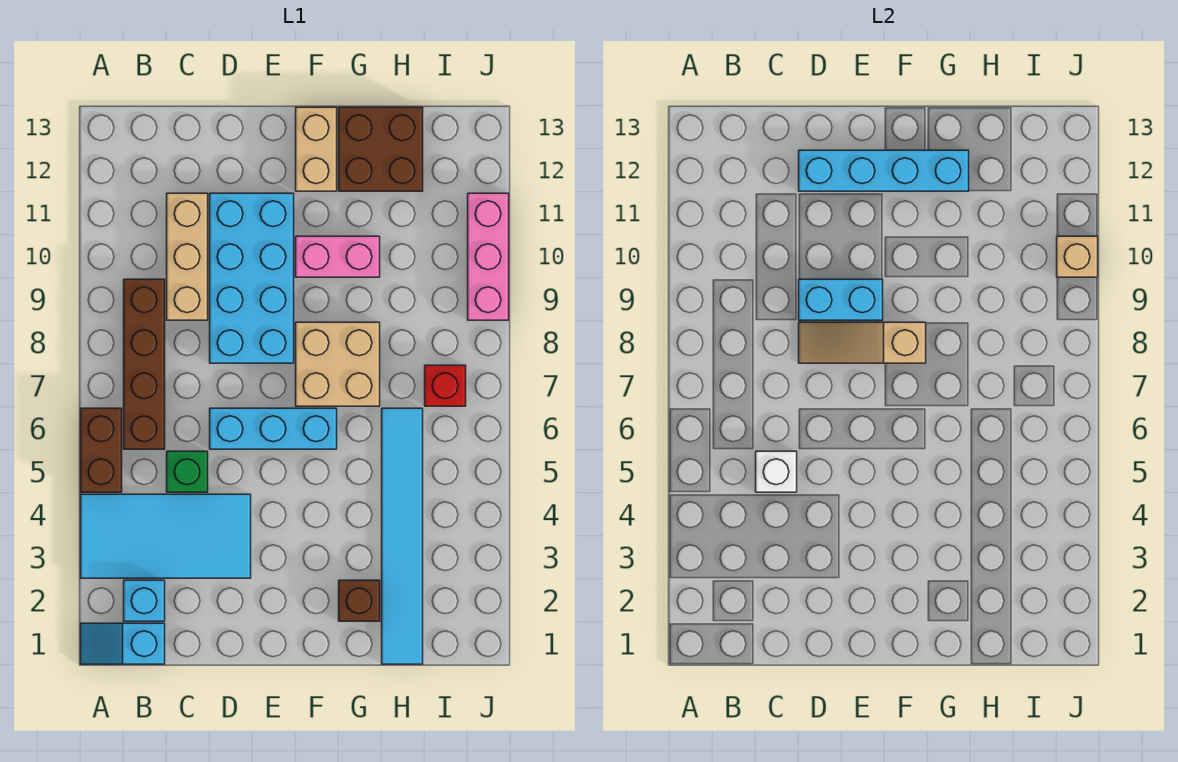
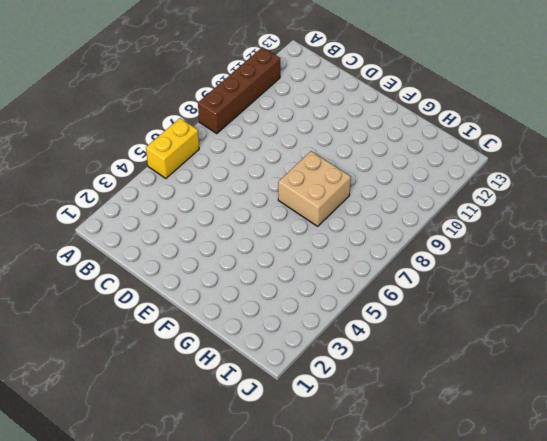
yellow brick A5:A6 level 1 -> brown brick A5:A6 level 1
brown brick A8:A11 level 1 -> brown brick B6:B9 level 1
none -> cyan slope A1:B1 level 1 top B
none -> cyan tile A3:D4 level 1
none -> cyan brick B2 level 1

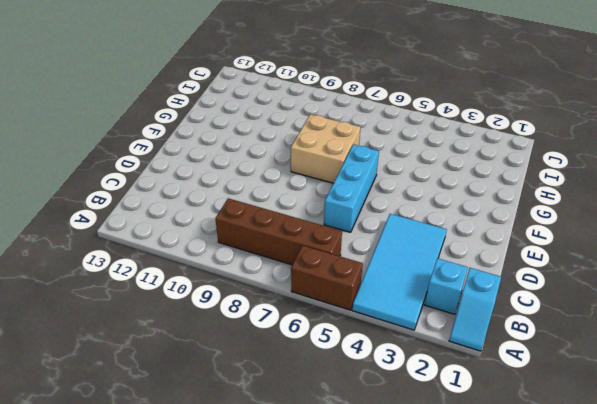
none -> green brick C5 level 1
none -> tan brick C9:C11 level 1
none -> cyan brick D8:E11 level 1

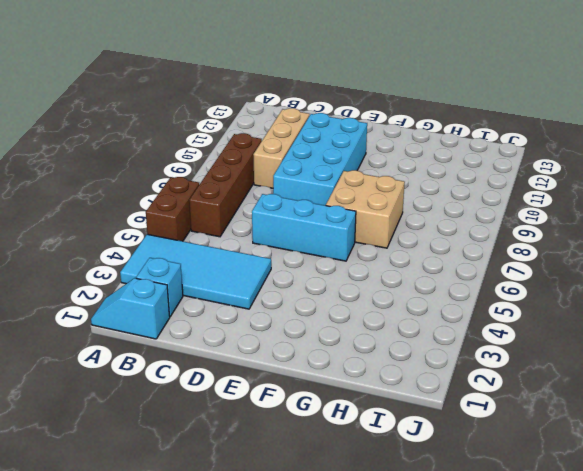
none -> green brick C5 level 1
none -> pink brick F10:G10 level 1
none -> tan brick F12:F13 level 1

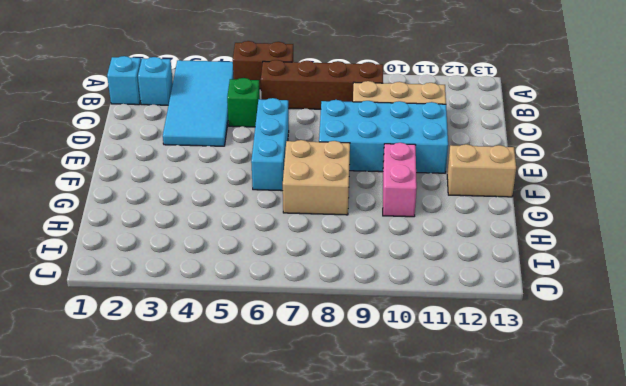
none -> brown brick G2 level 1
none -> brown brick G12:H13 level 1
none -> cyan tile H1:H6 level 1

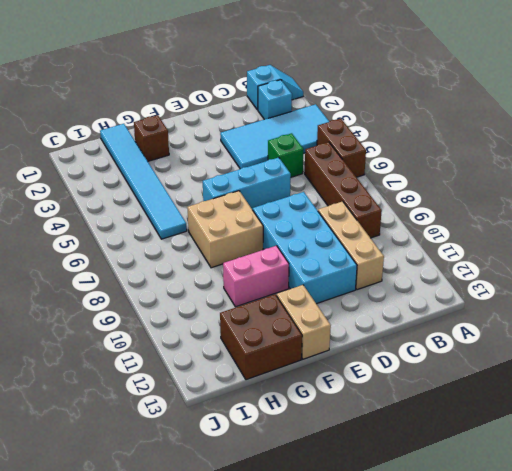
none -> red brick I7 level 1
none -> pink brick J9:J11 level 1
none -> white brick C5 level 2

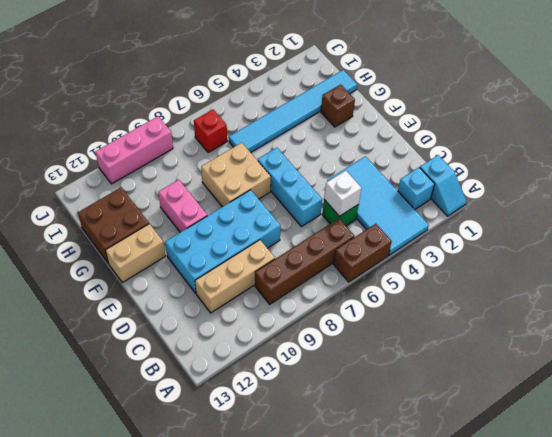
none -> tan slope D8:F8 level 2 top F
none -> cyan brick D9:E9 level 2
none -> cyan brick D12:G12 level 2

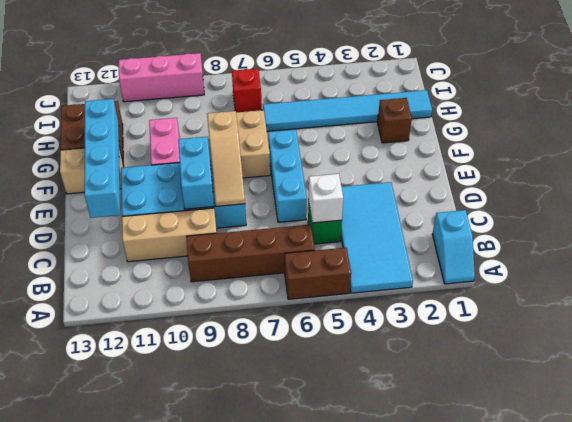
none -> cyan brick B2 level 1
none -> tan brick J10 level 2

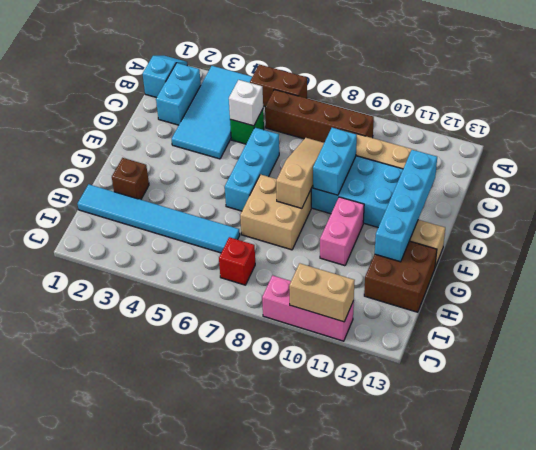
cyan brick B2:C2 level 1 -> cyan brick B2 level 1
tan brick J10:J11 level 2 -> tan brick J10 level 2

